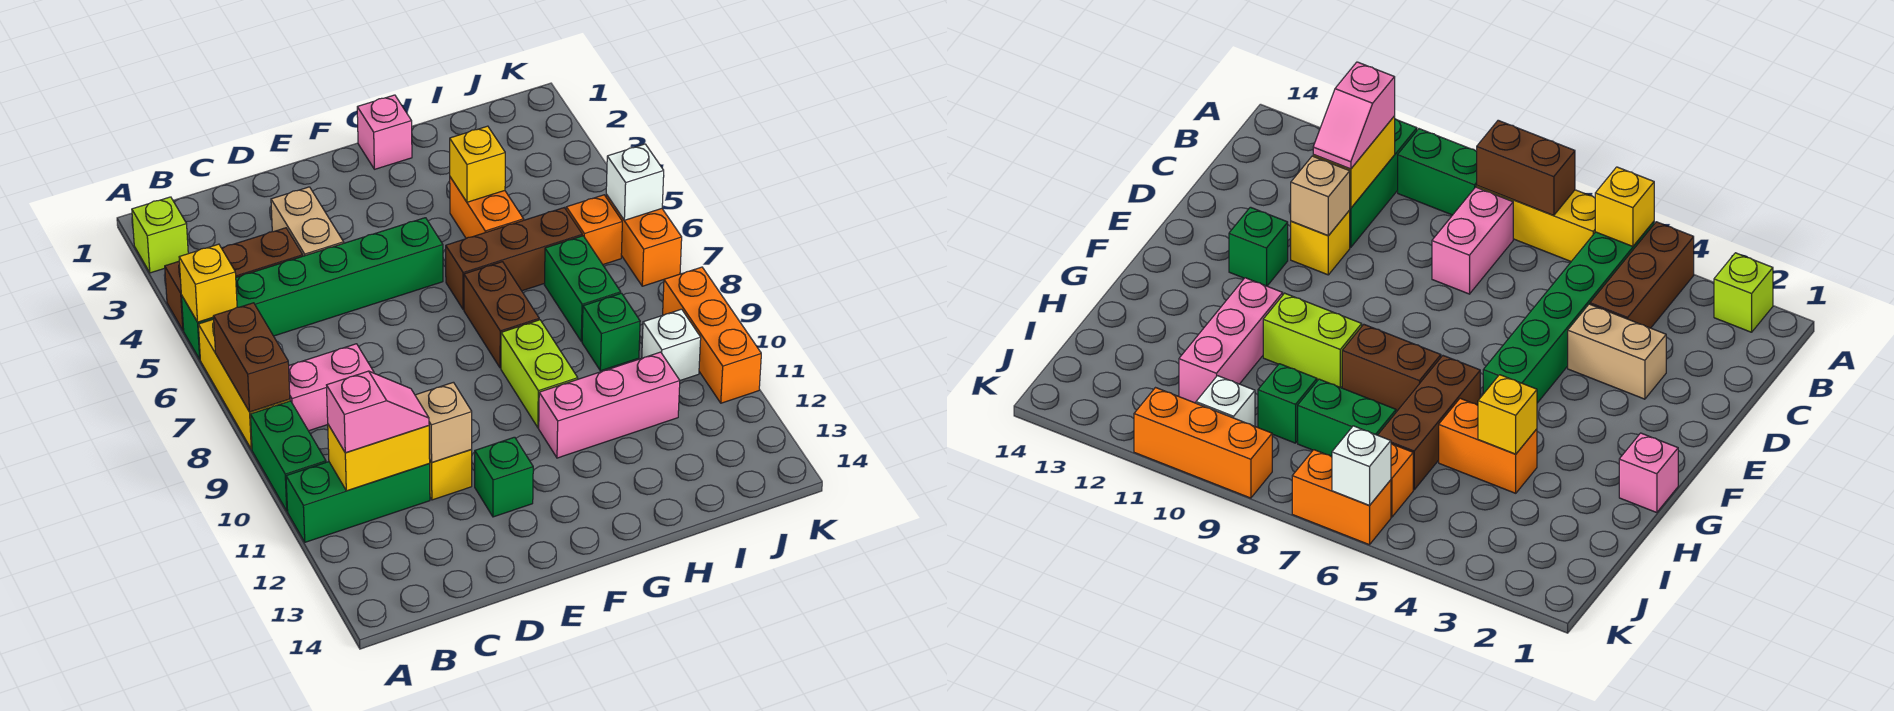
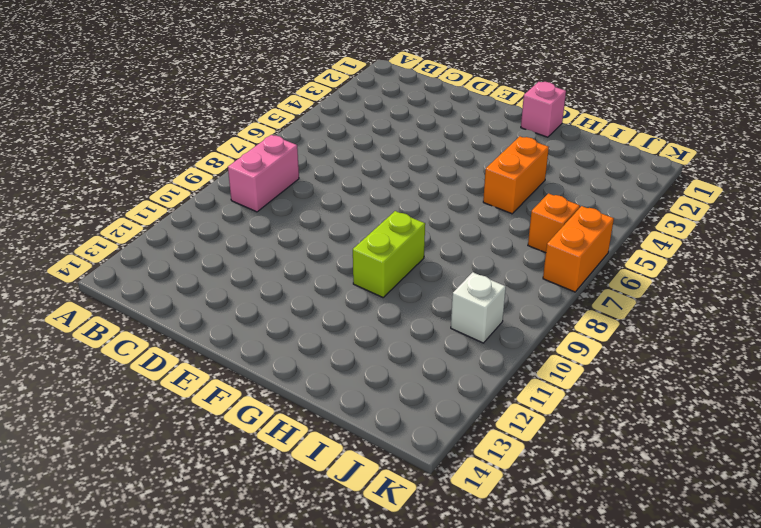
pink brick B8:B9 level 1 -> pink brick B8:C8 level 1
none -> lime brick A2 level 1
none -> brown brick A4:C4 level 1
none -> green brick A5:F5 level 1

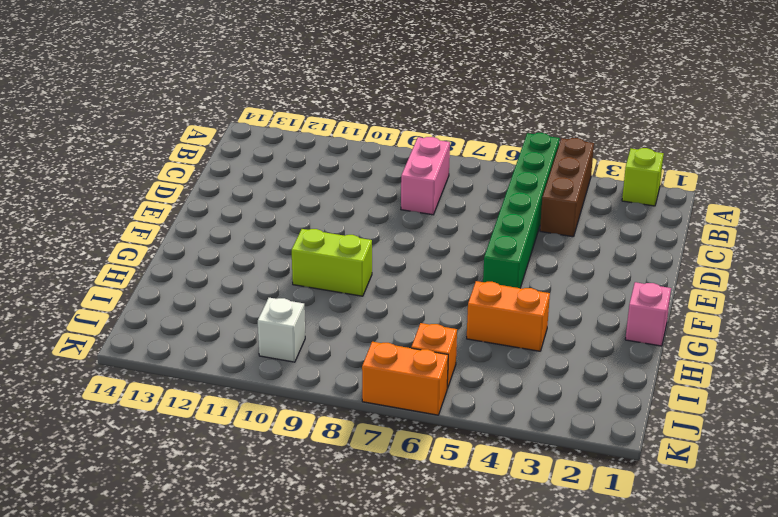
none -> yellow brick A6:A8 level 1
none -> green brick A9:A10 level 1
none -> green brick A11:C11 level 1

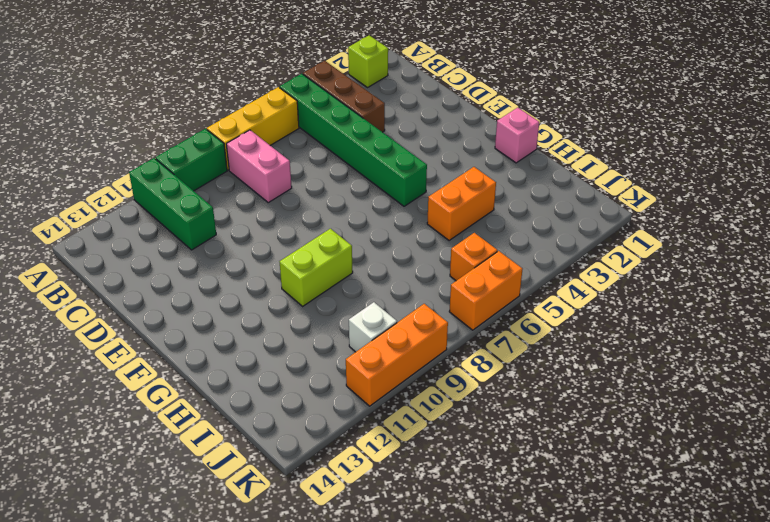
none -> tan brick D3:D4 level 1
none -> yellow brick D11 level 1
none -> green brick E12 level 1

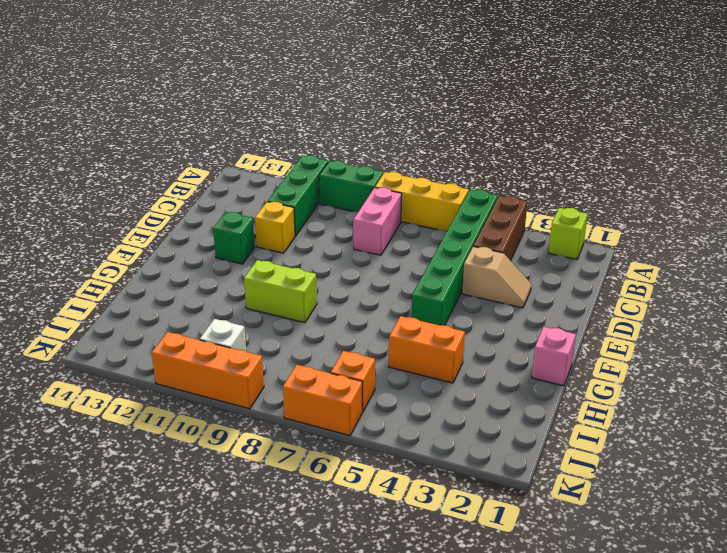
tan slope D3:D4 level 1 top 4 -> tan brick D3:D4 level 1
none -> brown brick G6:I6 level 1
none -> brown brick G7:G8 level 1
none -> pink brick G11:I11 level 1

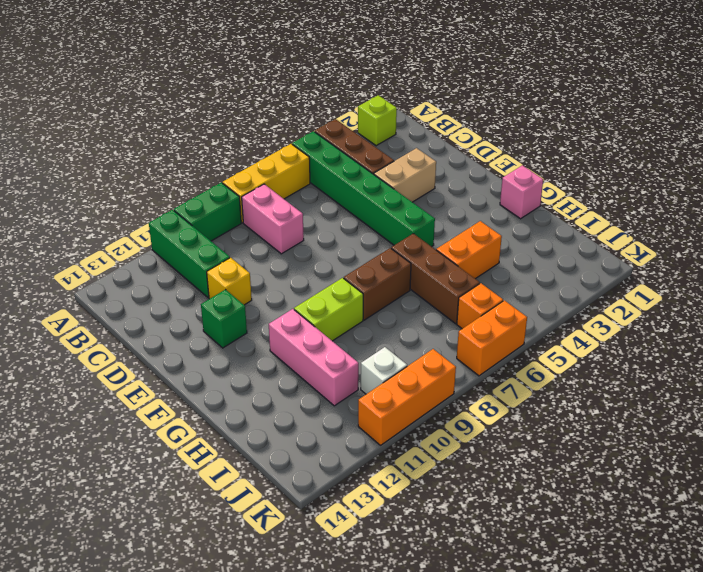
none -> green brick I7:I8 level 1
none -> green brick I9 level 1
none -> yellow brick A5 level 2

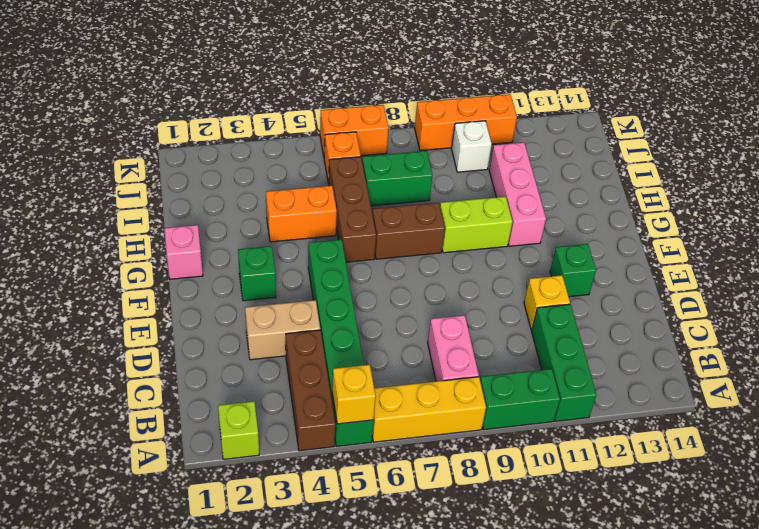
green brick F3 level 1 -> green brick I9 level 1
none -> brown brick A7:A8 level 2
none -> yellow brick B11:C11 level 2
none -> tan brick D11 level 2

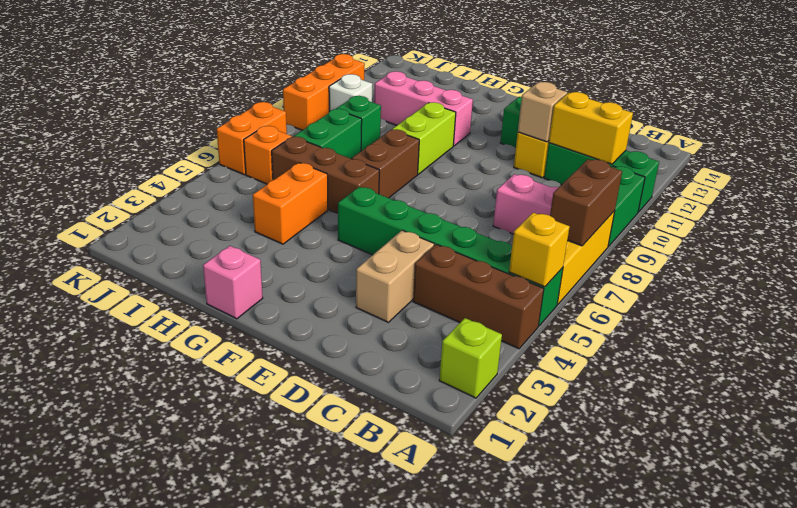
none -> yellow brick H4 level 2
none -> white brick K6 level 2
none -> pink slope B11:C11 level 3 top B

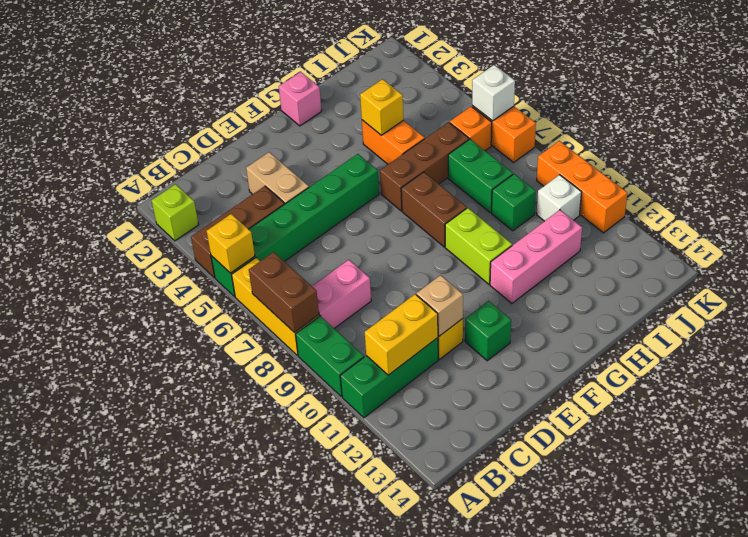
none -> pink slope B11:C11 level 3 top B

